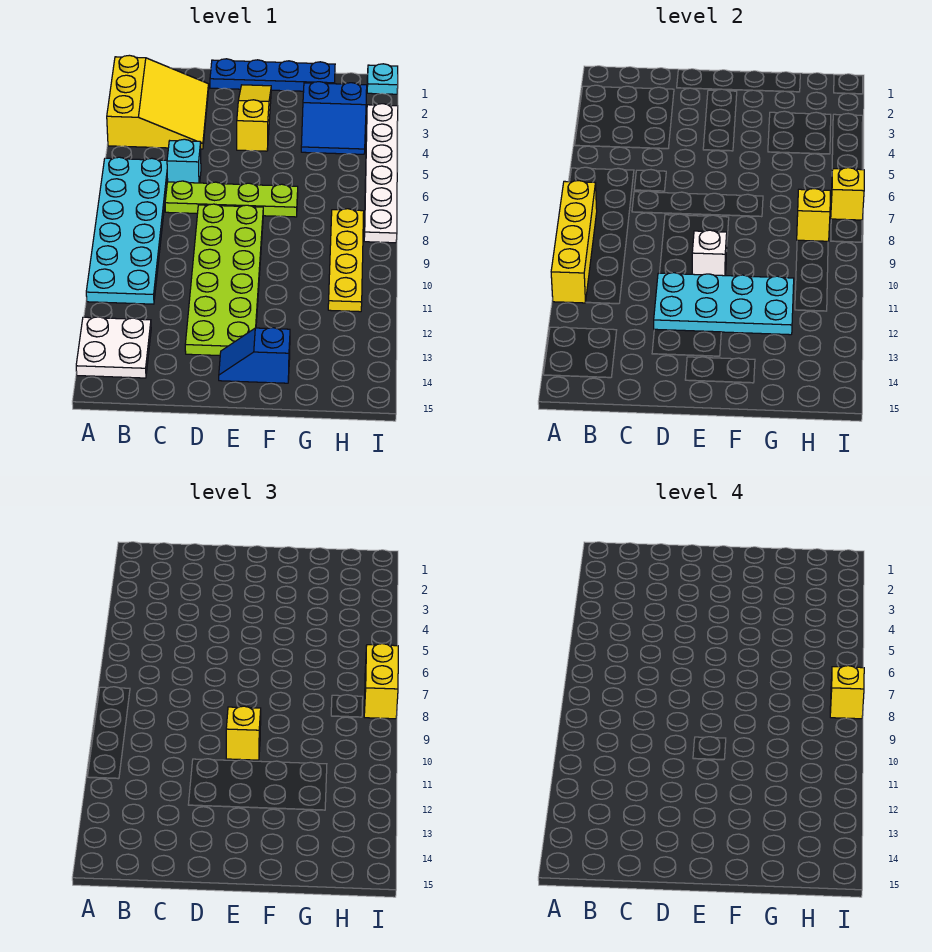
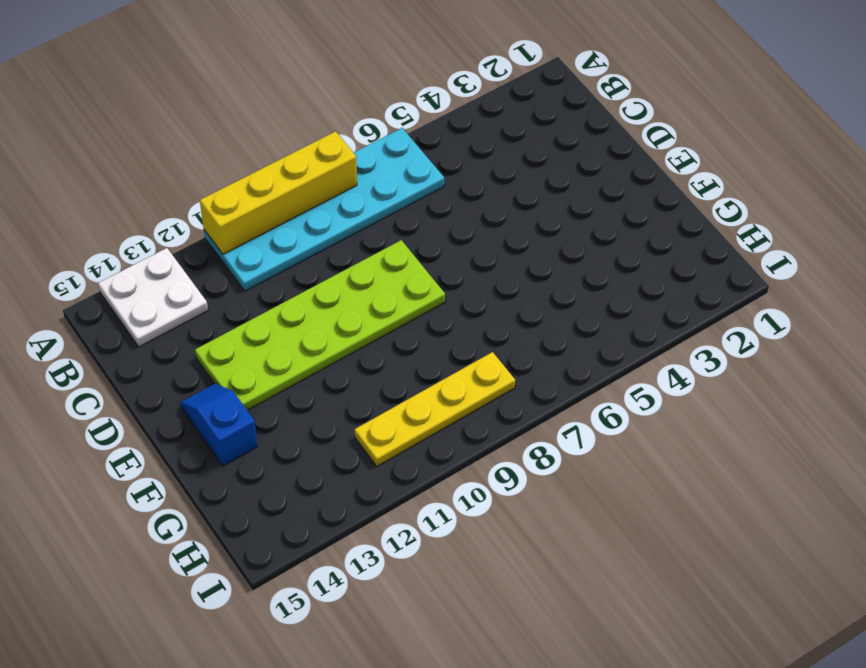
none -> yellow slope A2:C4 level 1 top A
none -> cyan brick C6 level 1
none -> lime plate C7:F7 level 1

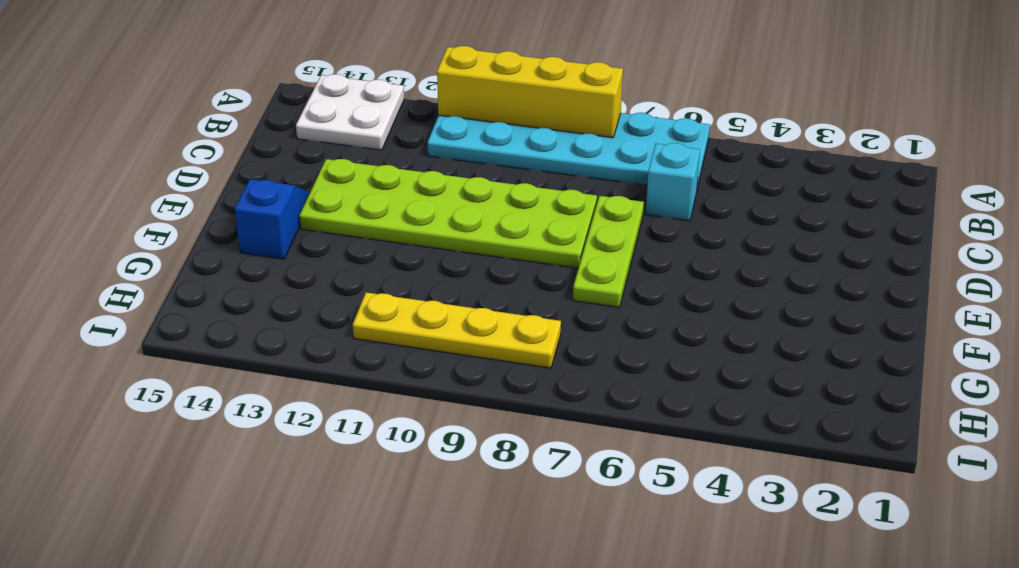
lime plate D7:F7 level 1 -> lime plate C7:F7 level 1
none -> yellow slope A2:C4 level 1 top A
none -> blue plate D1:G1 level 1
none -> yellow slope E2:E4 level 1 top 4

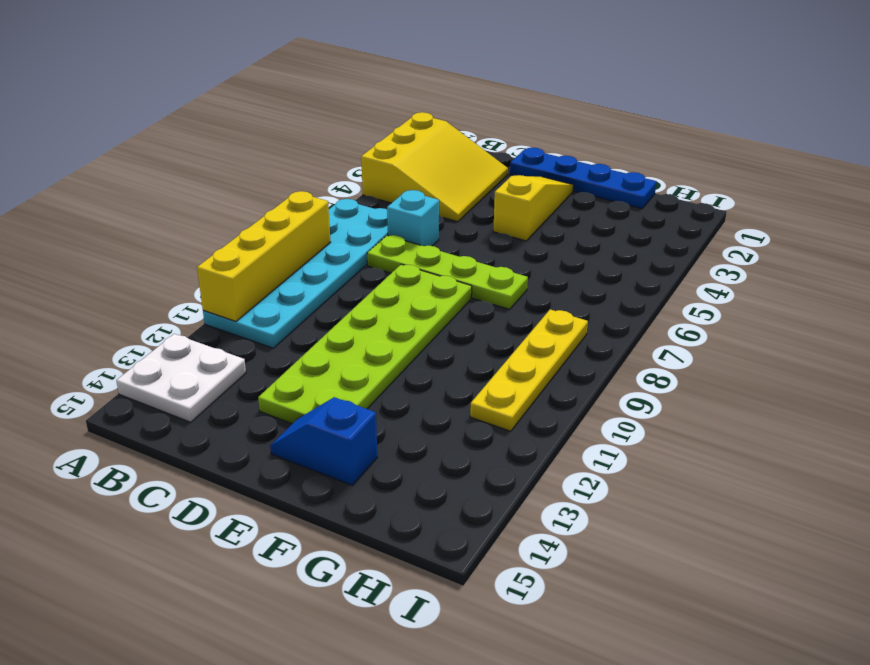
none -> blue slope G3:H4 level 1 top 3
none -> cyan plate I1 level 1
none -> white plate I3:I8 level 1

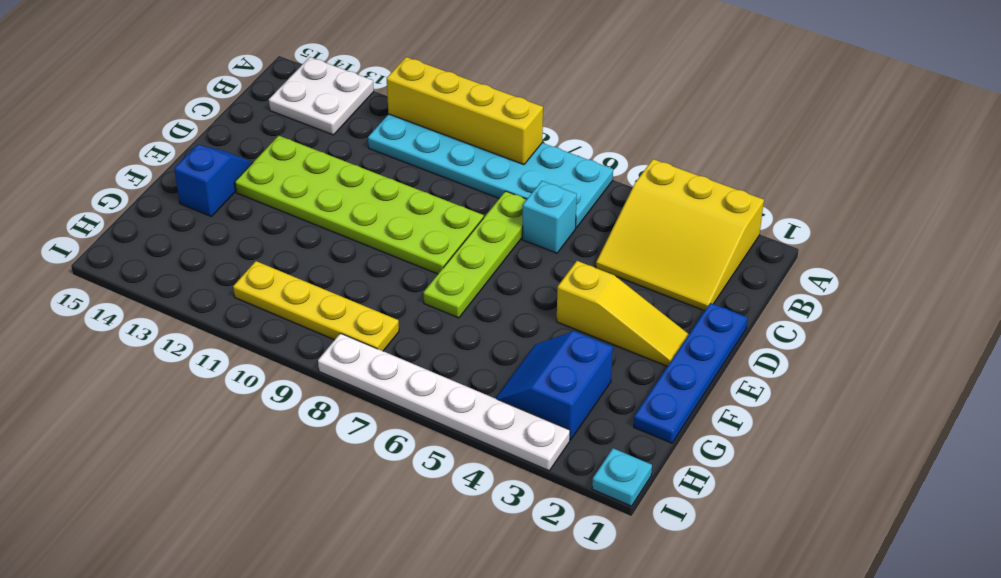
none -> cyan plate D11:G12 level 2
none -> white brick E10 level 2
none -> yellow brick H8 level 2

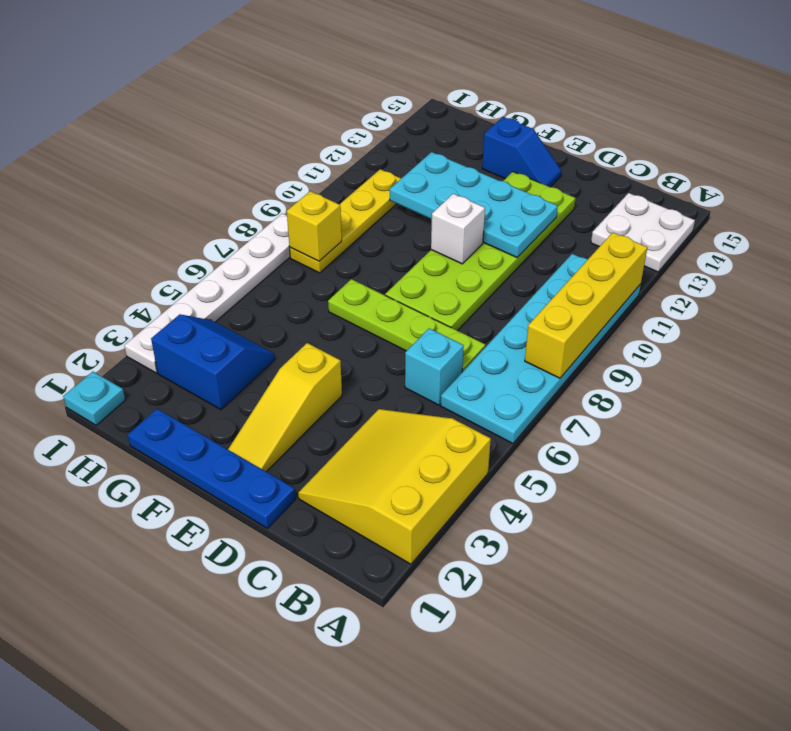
none -> yellow brick I7 level 2
none -> yellow brick E10 level 3
none -> yellow brick I7:I8 level 3

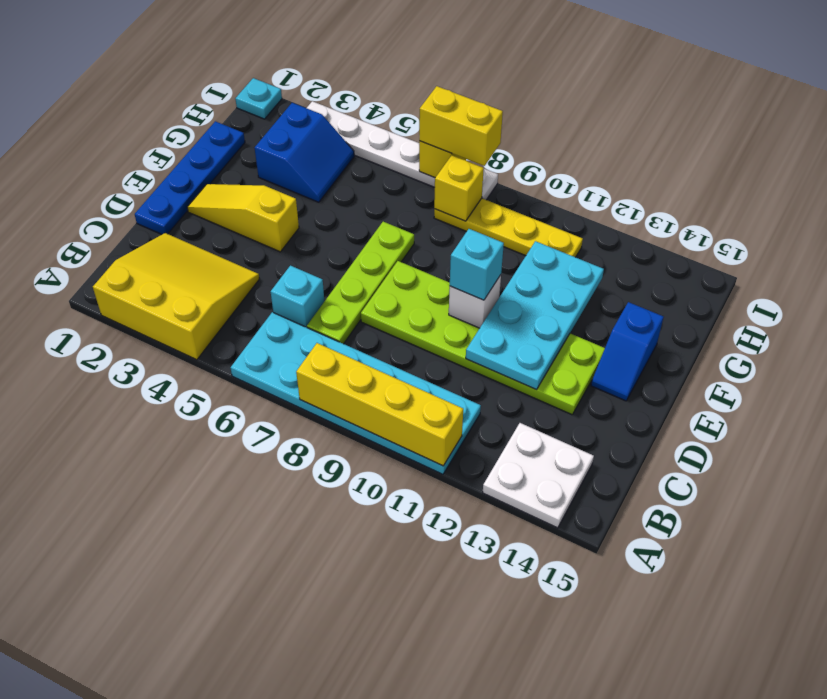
cyan brick E10 level 3 -> yellow brick E10 level 3
none -> yellow brick I8 level 4

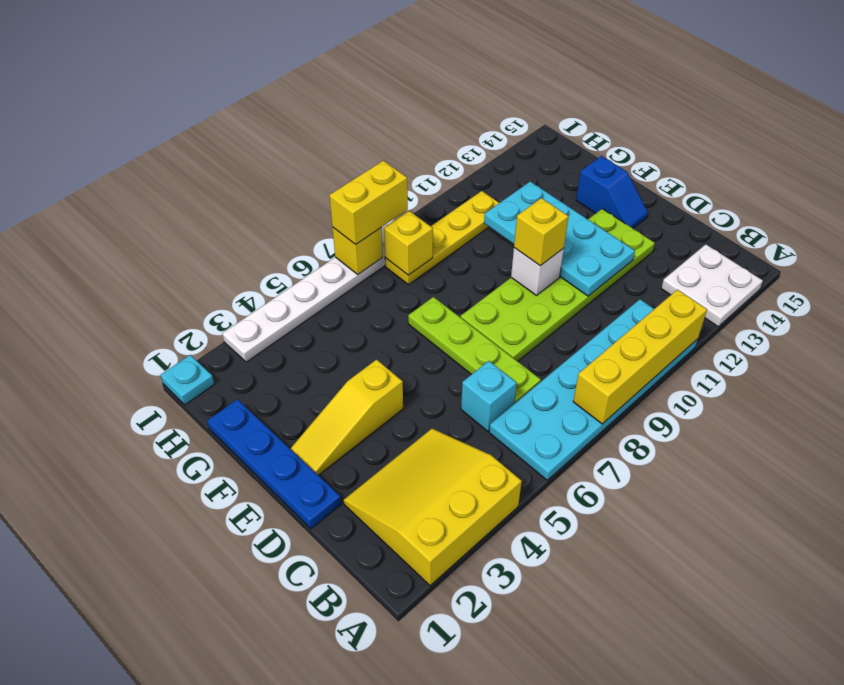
none -> blue slope G3:H4 level 1 top 3
none -> yellow brick I8 level 4

